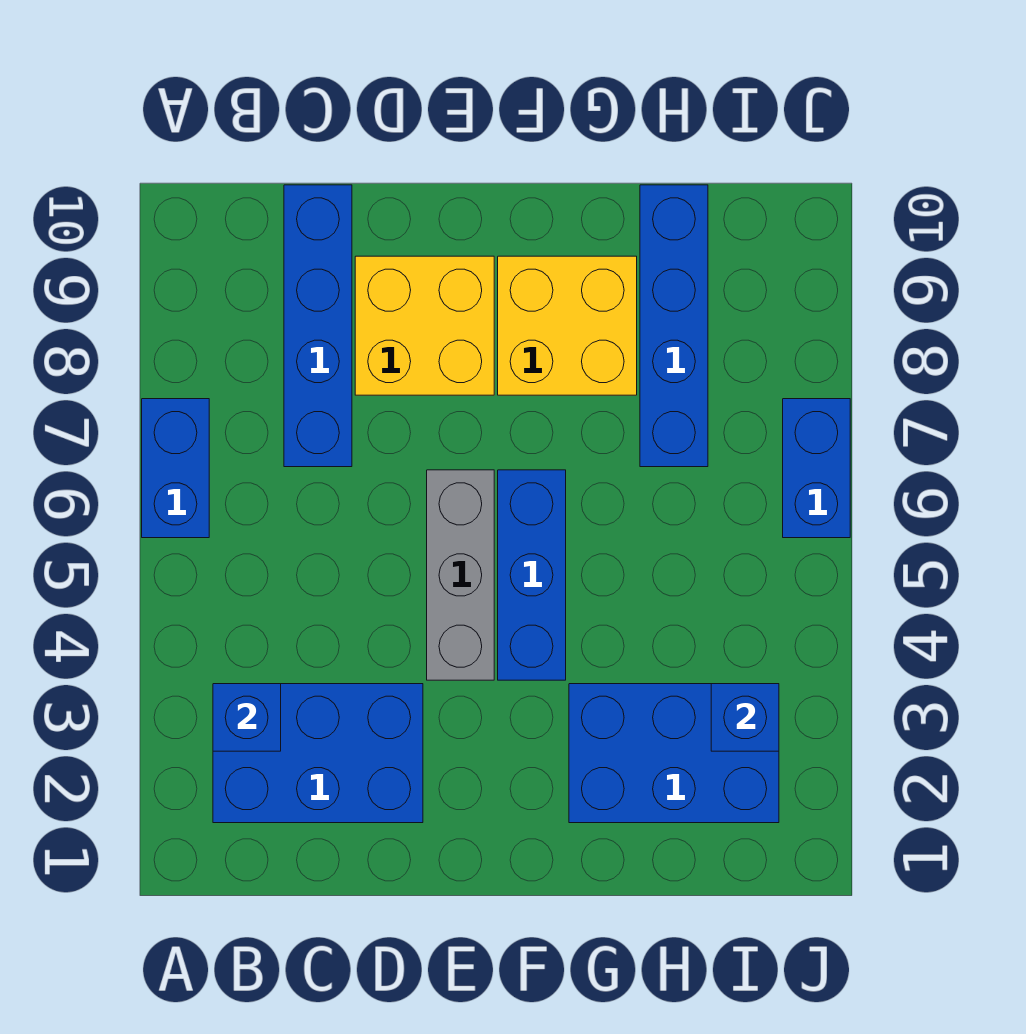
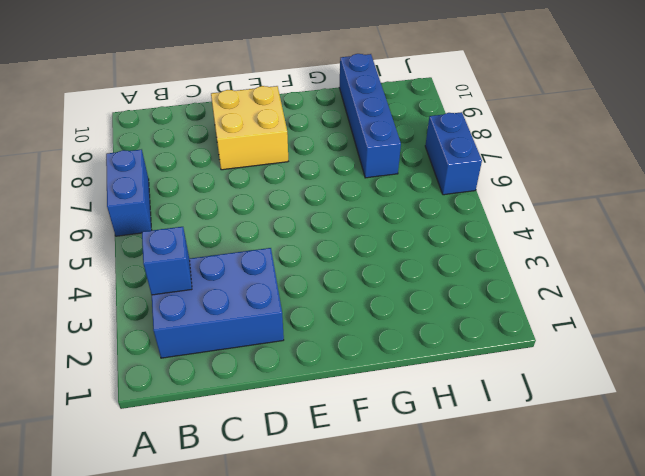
none -> blue brick C7:C10 level 1
none -> grey brick E4:E6 level 1
none -> blue brick F4:F6 level 1

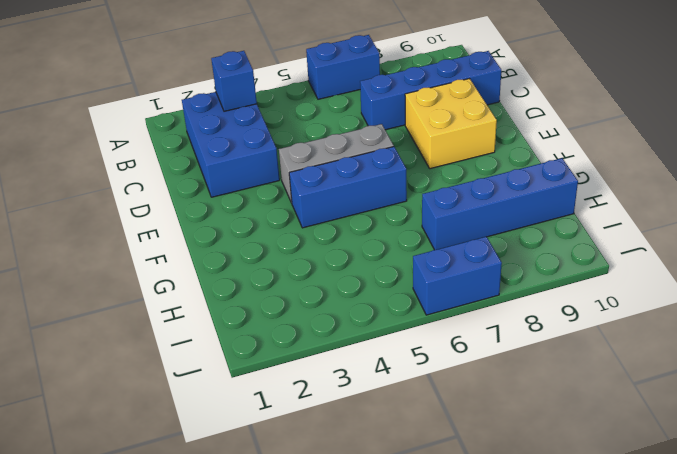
none -> yellow brick F8:G9 level 1
none -> blue brick G2:I3 level 1
none -> blue brick I3 level 2

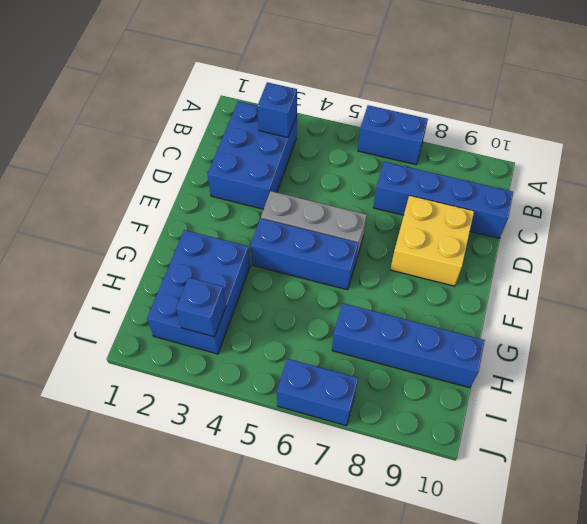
none -> yellow brick F8:G9 level 1

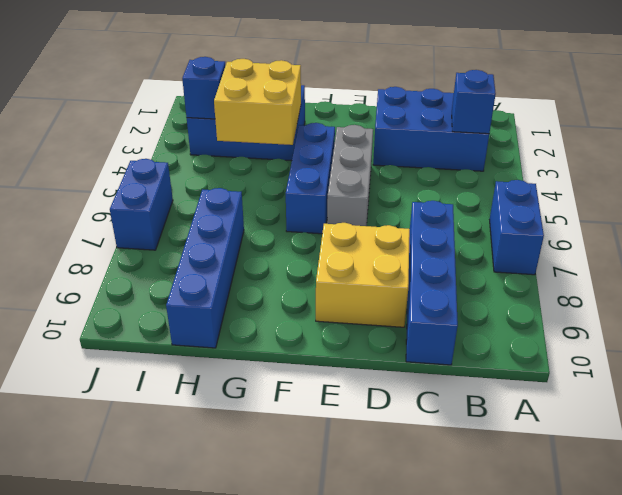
yellow brick G3:H4 level 2 -> yellow brick F8:G9 level 1

